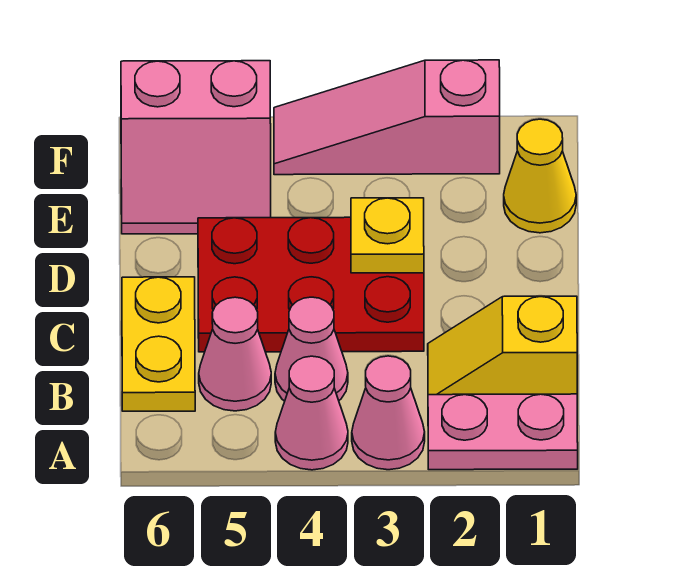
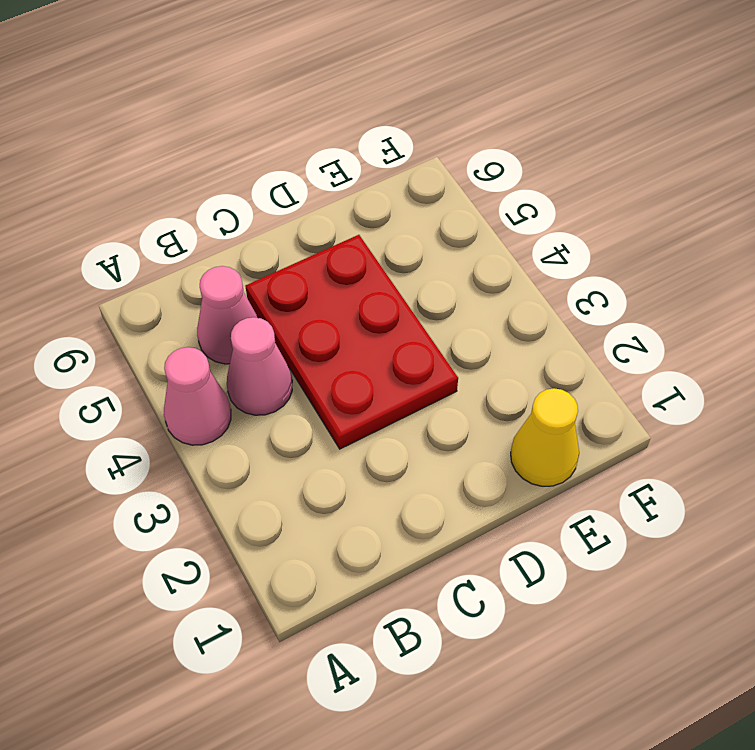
none -> pink plate A1:A2 level 1
none -> pink cone A3 level 1
none -> yellow slope B1:B2 level 1 top 1

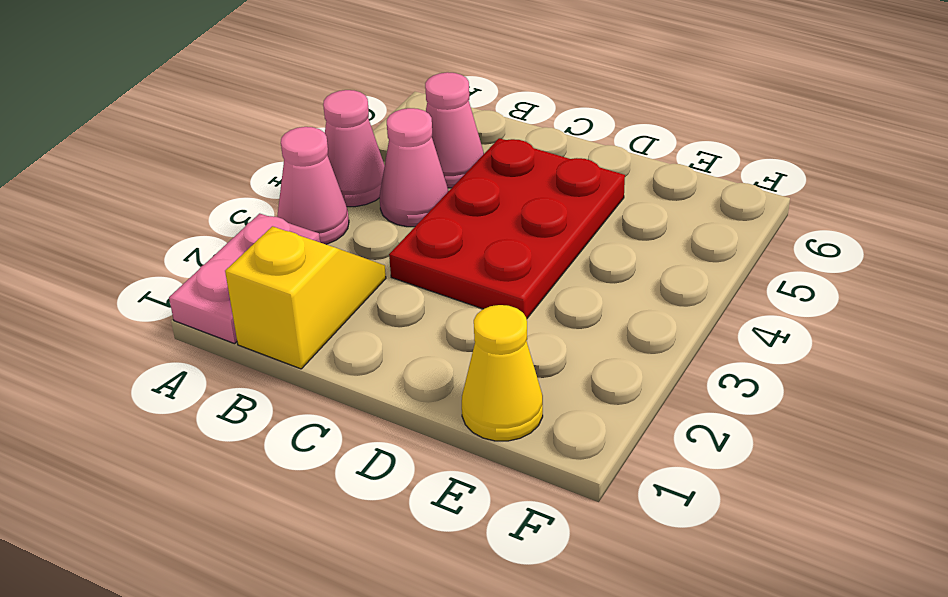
none -> yellow plate B6:C6 level 1
none -> pink slope E5:F6 level 1 top F
none -> pink slope F2:F4 level 1 top 2

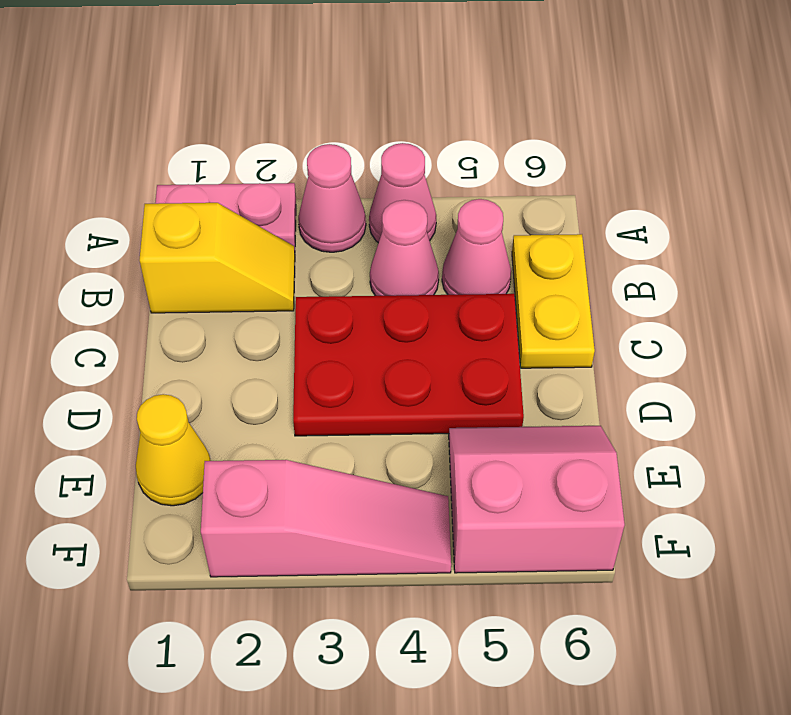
none -> yellow plate D3 level 2

